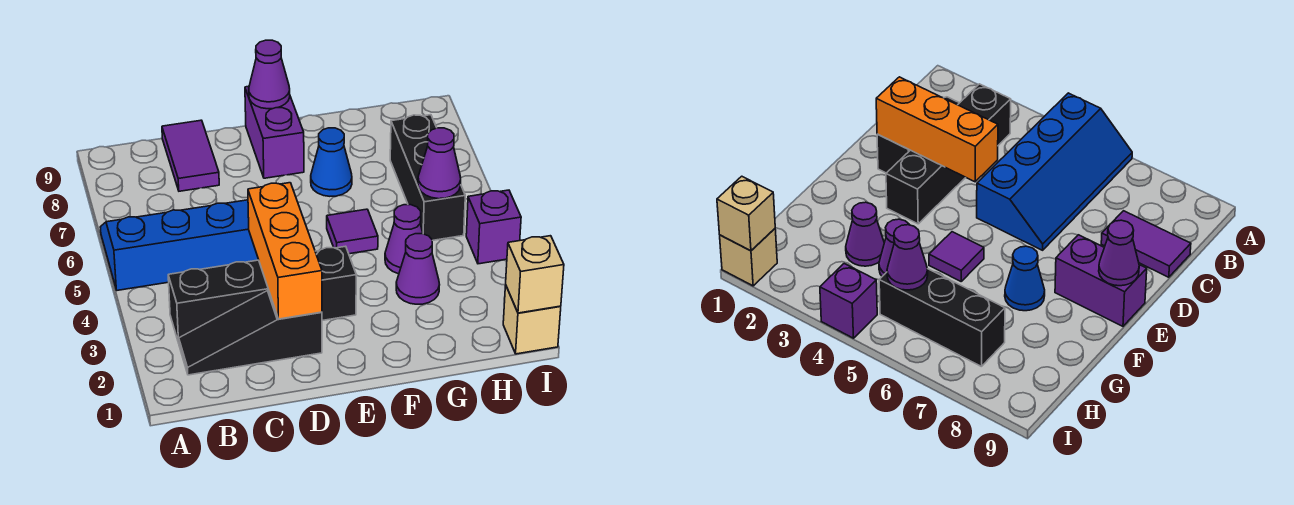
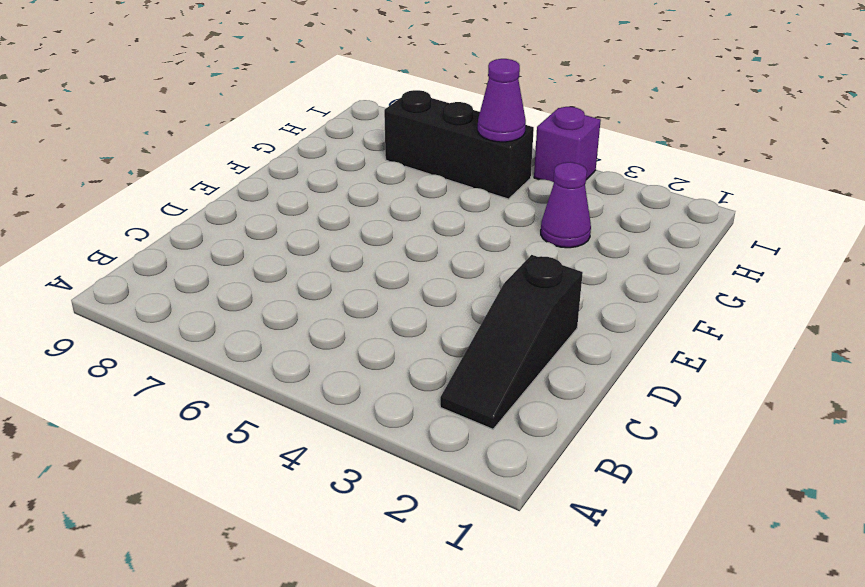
none -> blue slope A5:D6 level 1 top 5
none -> black brick B3:E3 level 1
none -> purple tile C8:C9 level 1

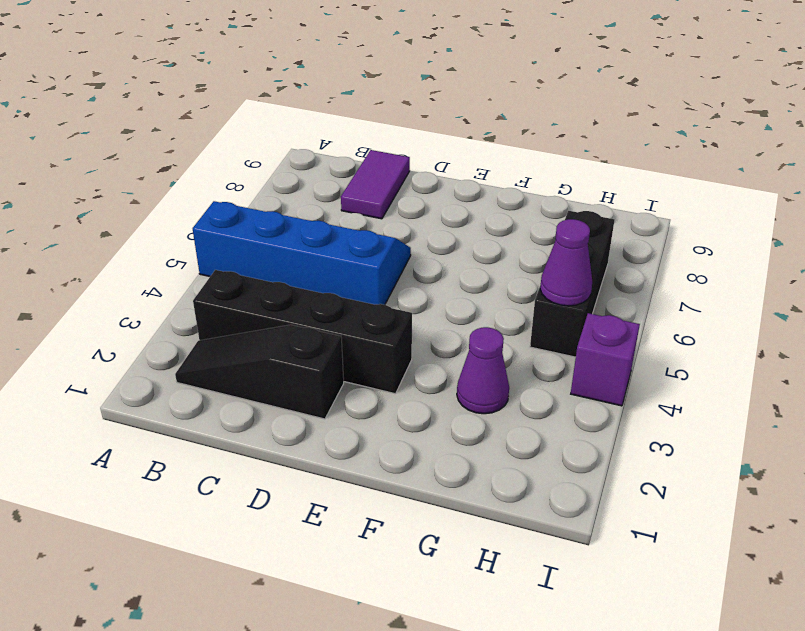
none -> purple brick E8:E9 level 1
none -> purple tile F5 level 1
none -> blue cone F7 level 1

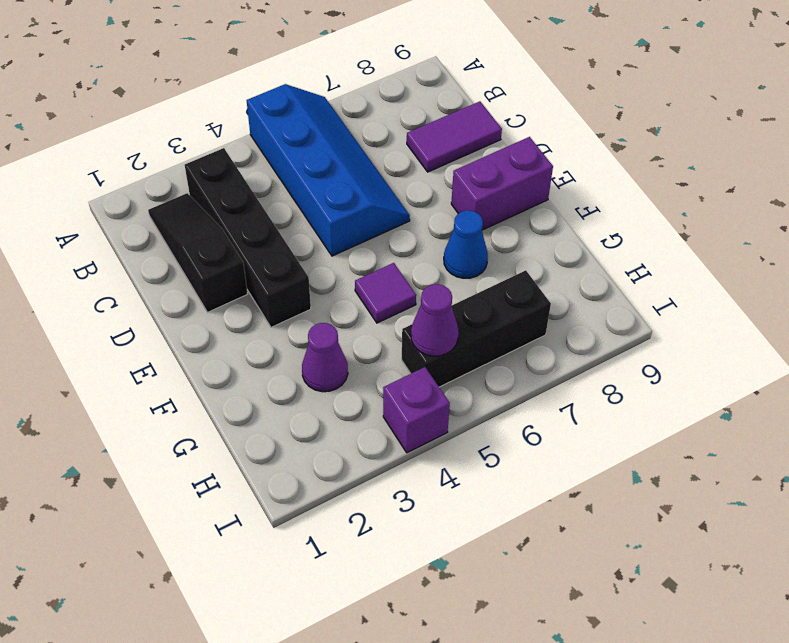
none -> purple cone G4 level 1
none -> tan brick I1 level 1
none -> orange brick D2:D4 level 2

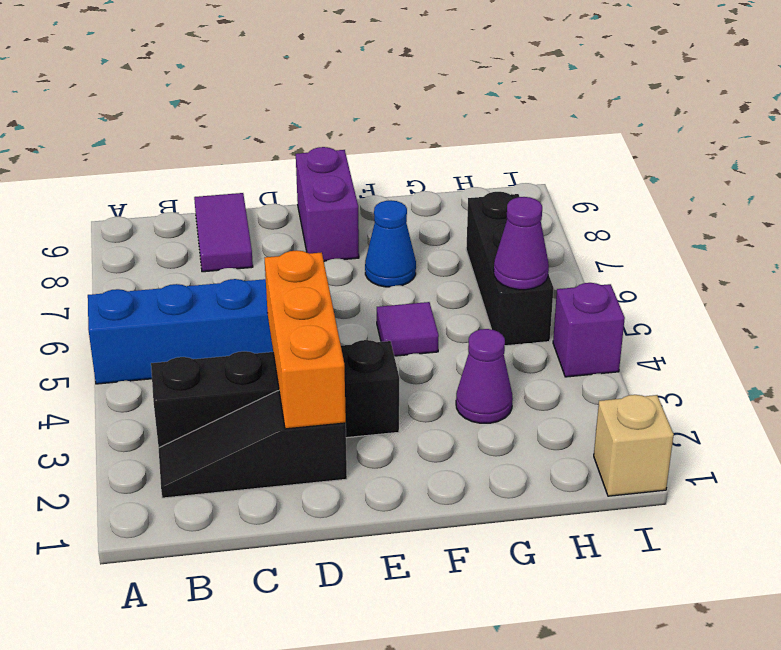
none -> purple cone G4 level 1
none -> purple cone E9 level 2
none -> tan brick I1 level 2

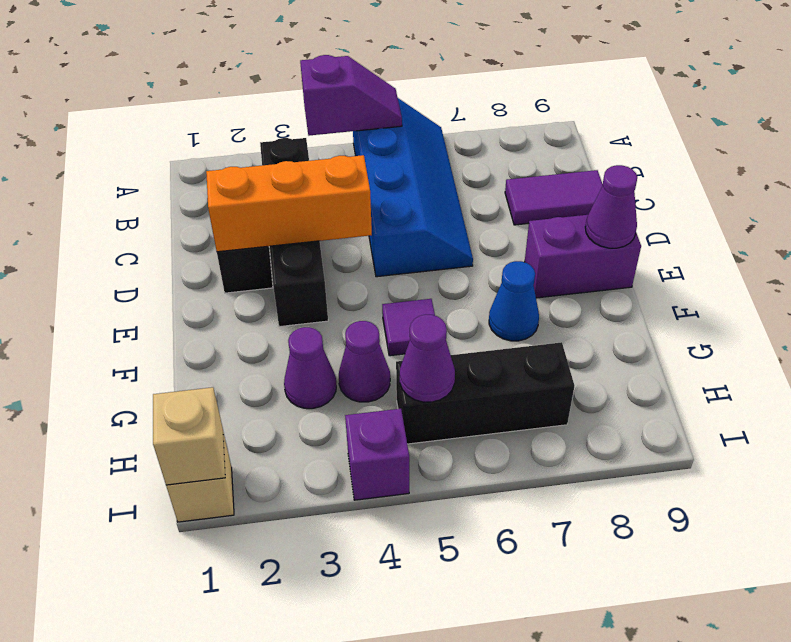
purple slope A4:A5 level 2 top 4 -> none

